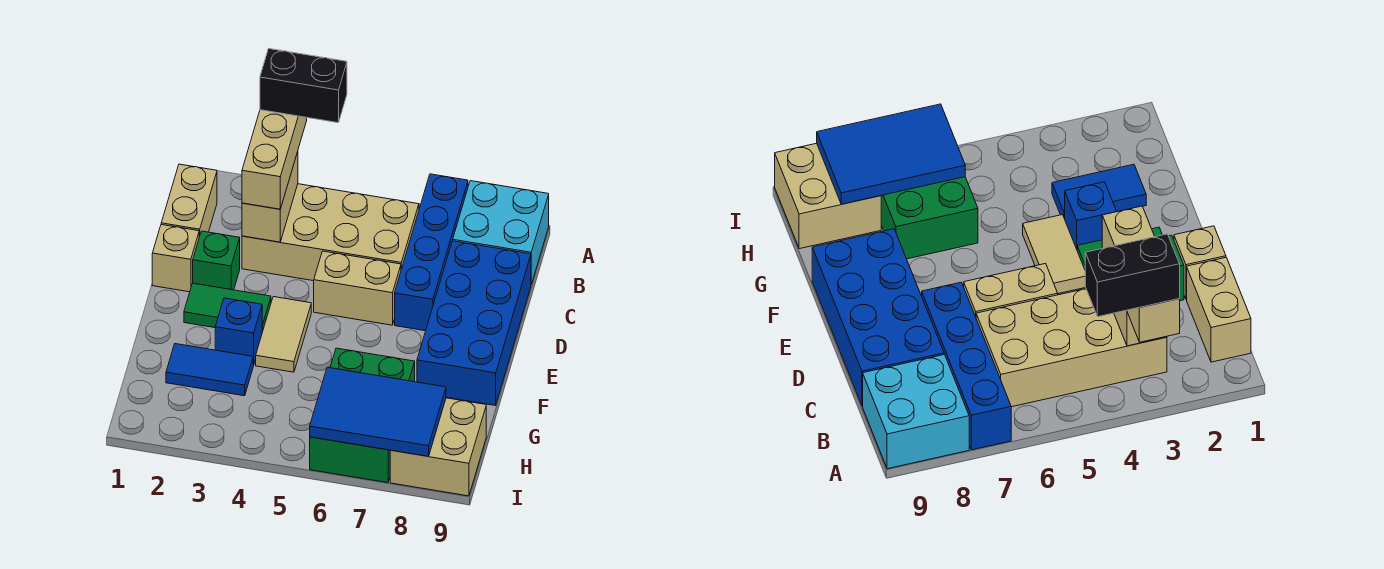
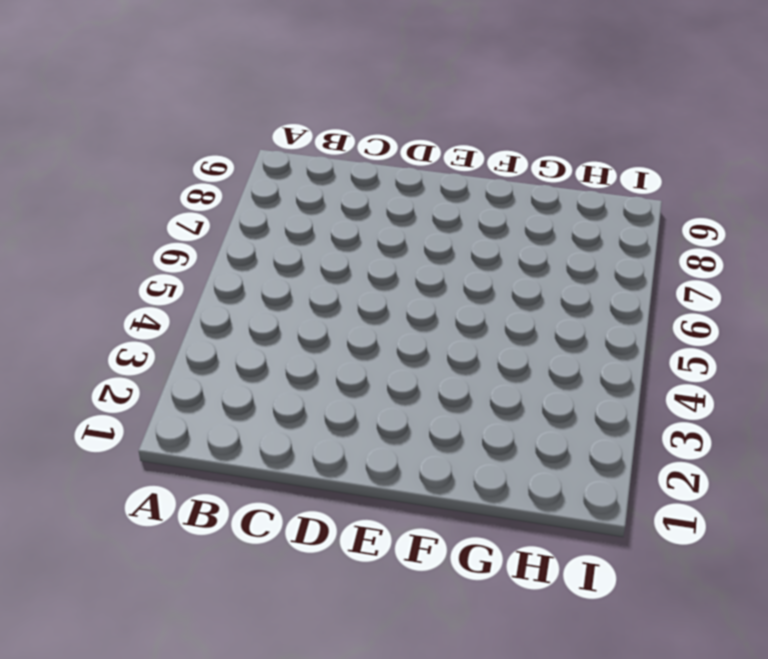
none -> blue brick A7:D7 level 1
none -> cyan brick A8:B9 level 1
none -> tan brick B1:C1 level 1

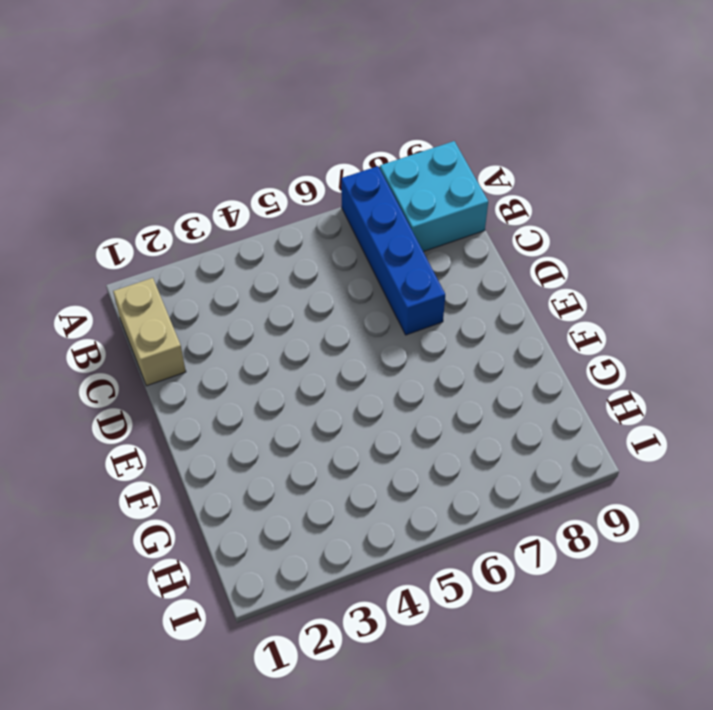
none -> tan brick B3:C6 level 1
none -> blue brick C8:F9 level 1
none -> tan brick D1 level 1

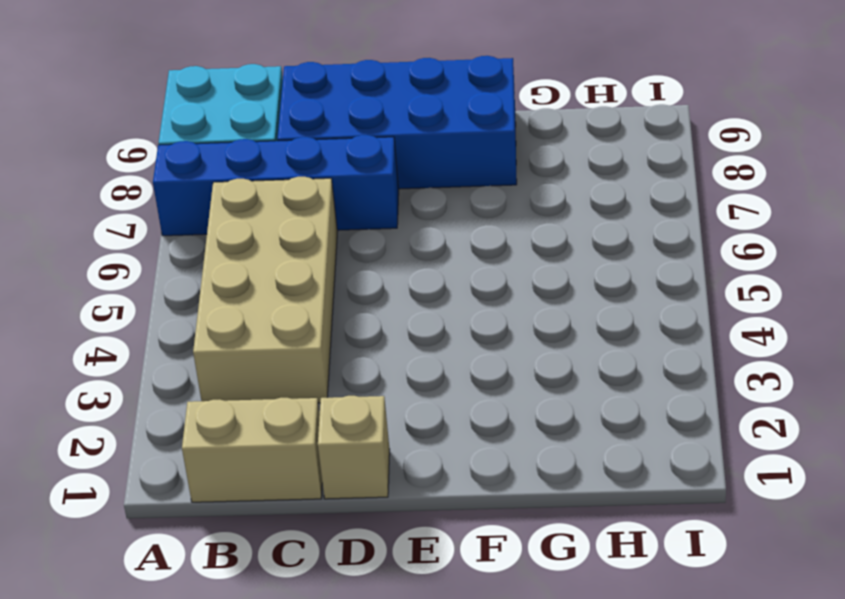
none -> green brick D2 level 1
none -> tan brick D5:D6 level 1
none -> green tile E2:E3 level 1

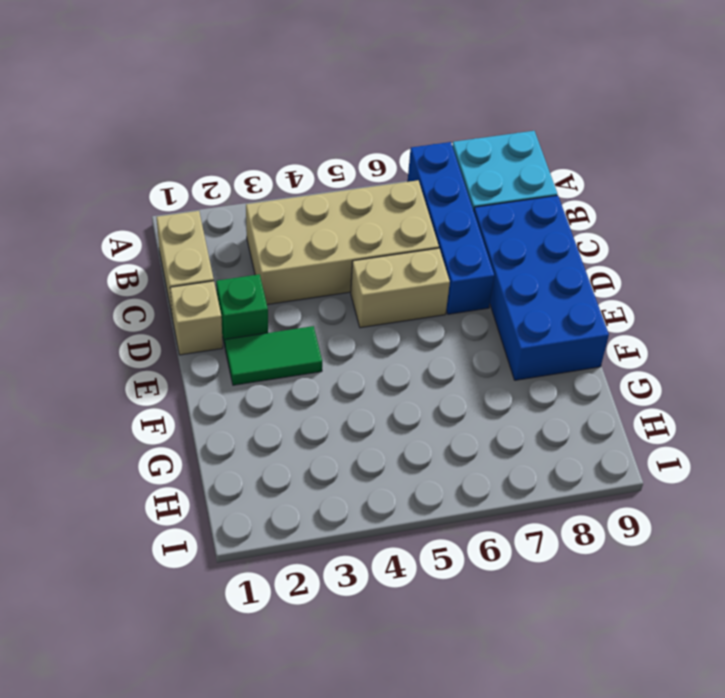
none -> tan tile E4:F4 level 1
none -> blue brick F3 level 1
none -> blue tile G2:G3 level 1

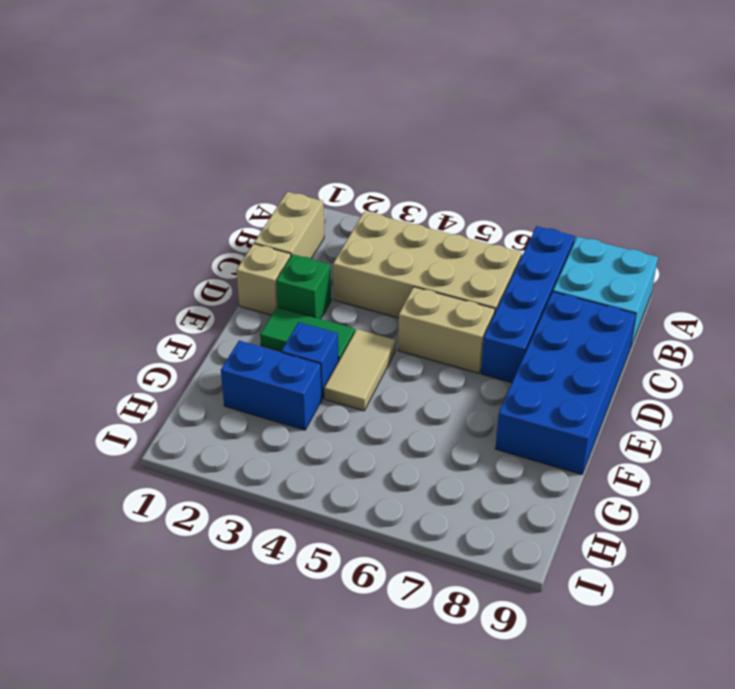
blue brick G2:G3 level 1 -> blue tile G2:G3 level 1
none -> green brick G6:I7 level 1
none -> tan brick H8:I9 level 1
none -> tan brick B3:C3 level 2

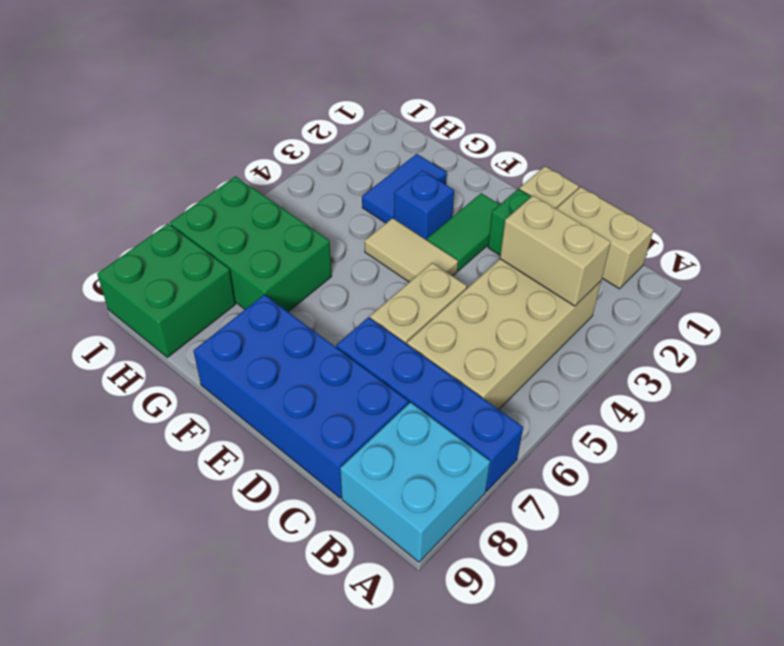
green brick H8:I9 level 1 -> tan brick H8:I9 level 1
none -> blue tile H6:I8 level 2
none -> tan brick A3:C3 level 3
none -> black brick A3:A4 level 4

